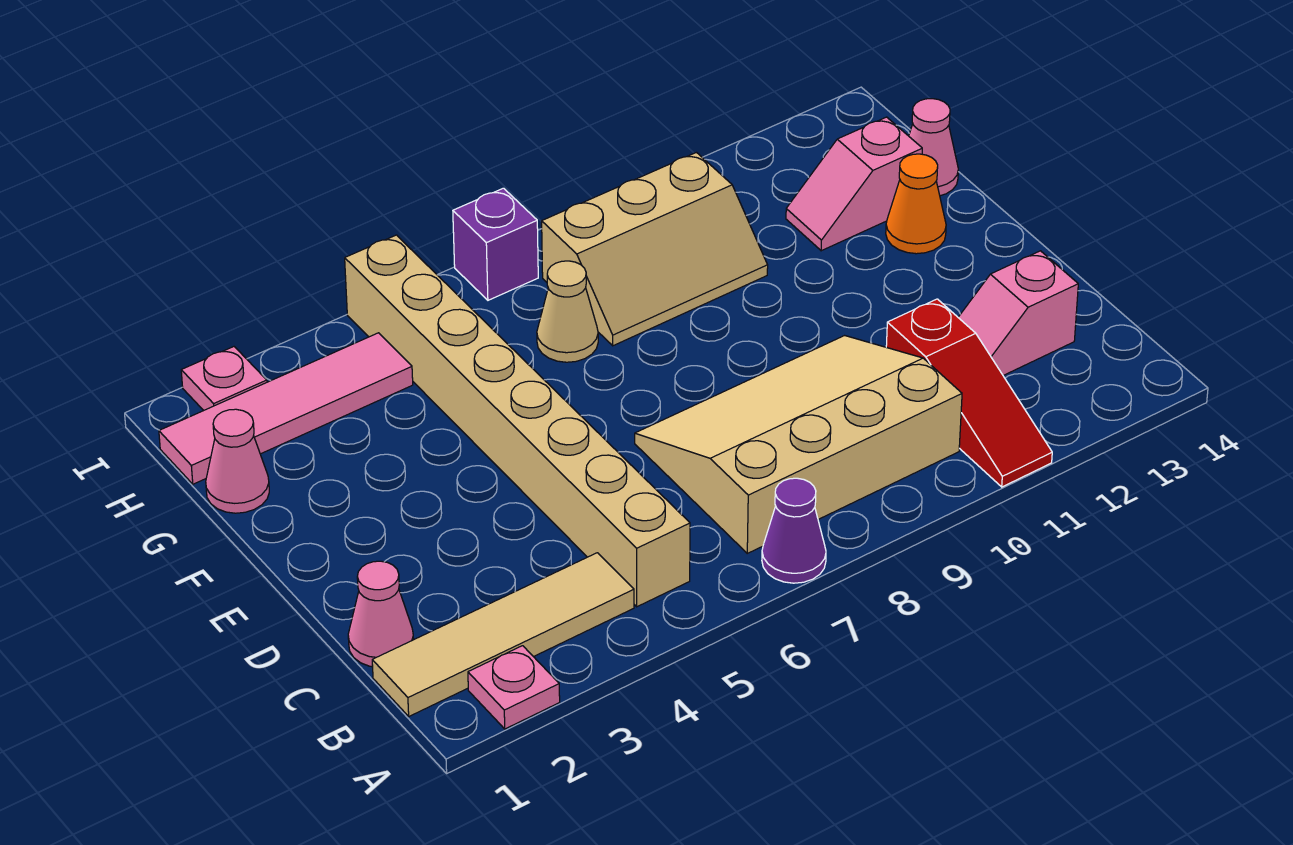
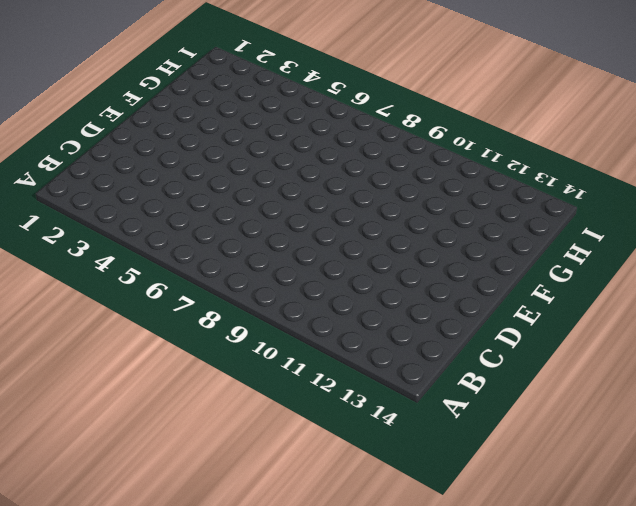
none -> pink plate A2 level 1
none -> purple cone A7 level 1
none -> red slope A11:C11 level 1 top C

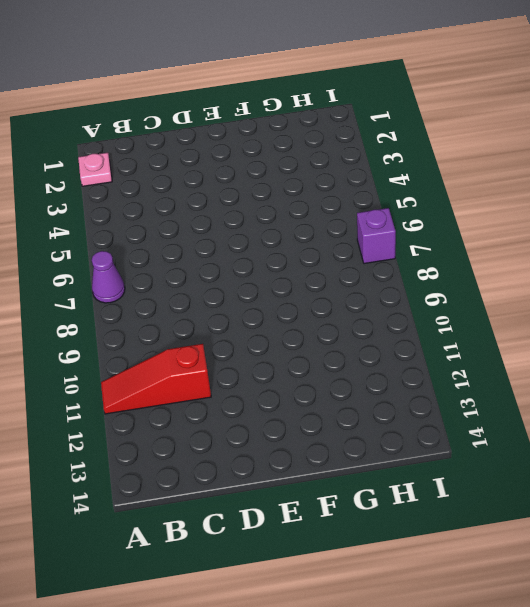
none -> tan tile B1:B4 level 1
none -> tan brick B5:I5 level 1
none -> tan slope B7:D10 level 1 top B

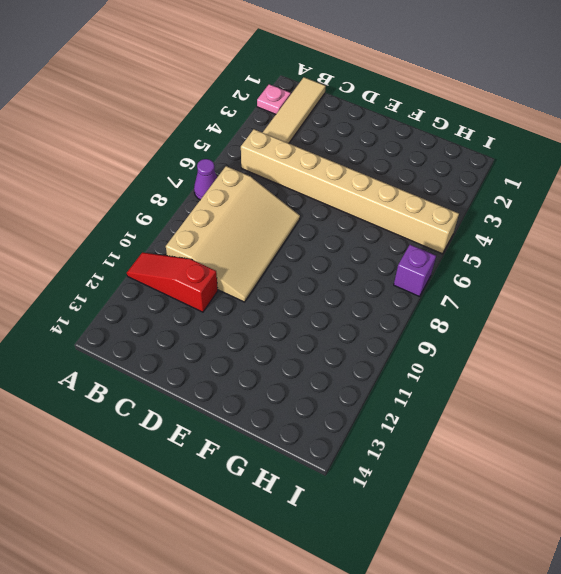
none -> pink cone C1 level 1
none -> pink slope C12:C13 level 1 top 13
none -> orange cone F13 level 1

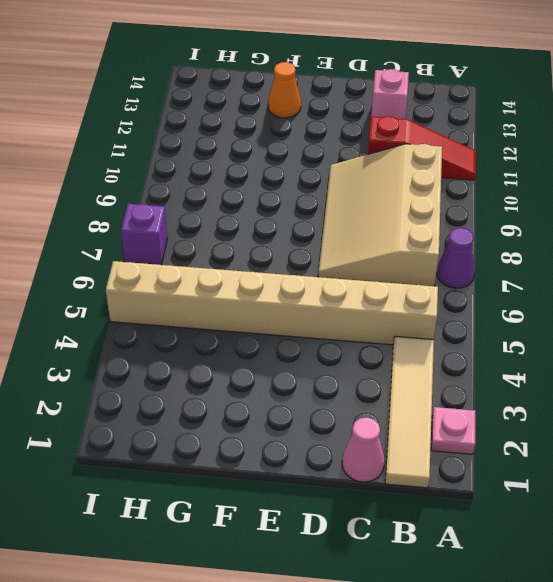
none -> pink cone G1 level 1
none -> tan cone G7 level 1
none -> tan slope G8:H10 level 1 top H

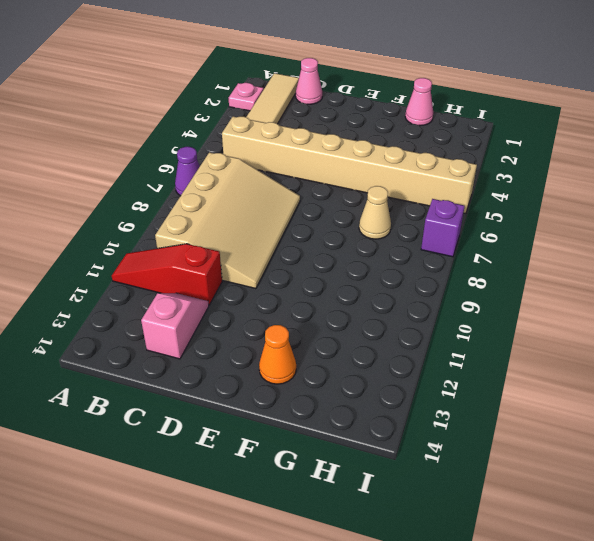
none -> tan slope G8:H10 level 1 top H
none -> pink slope G12:G13 level 1 top 13
none -> pink cone G14 level 1

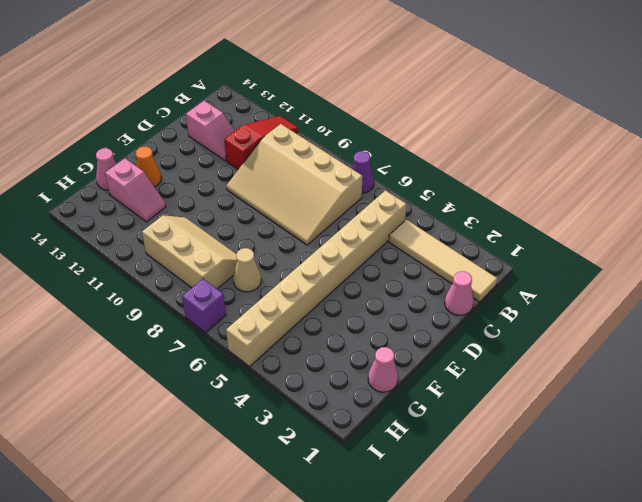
none -> pink plate A2 level 1
none -> pink tile H1:H4 level 1
none -> pink plate I2 level 1

